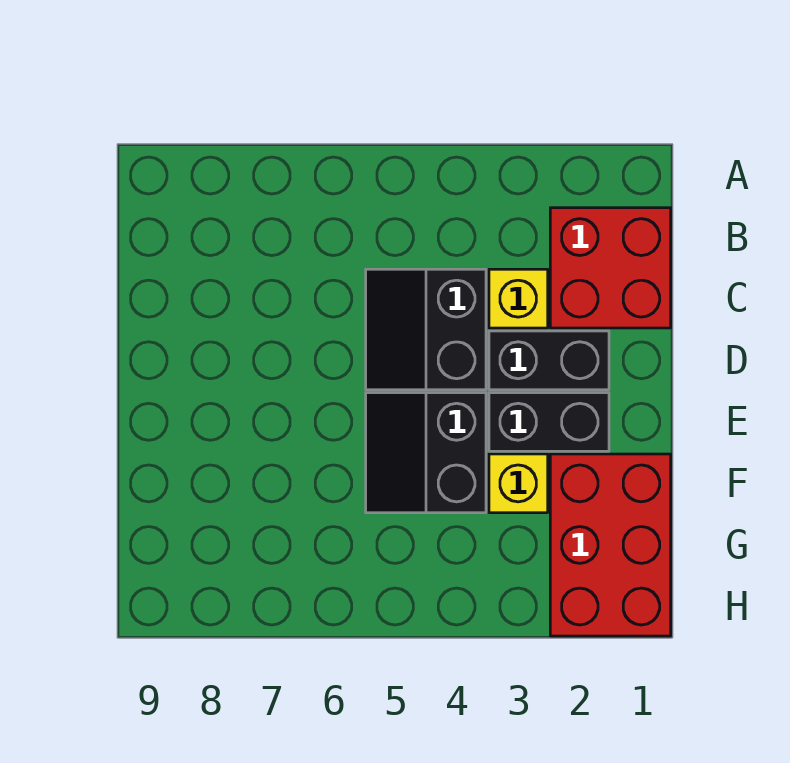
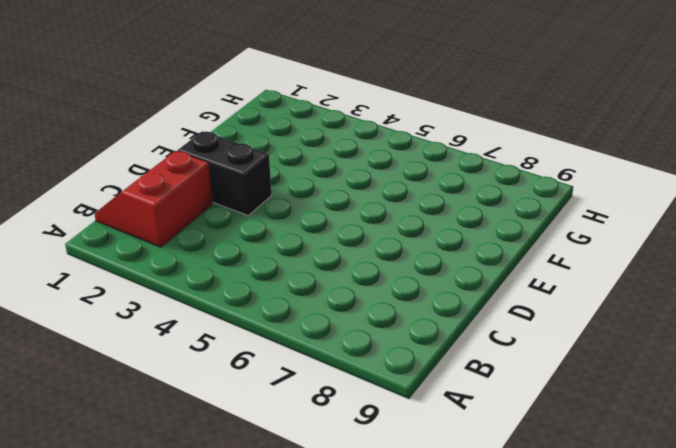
red slope B1:C2 level 1 top 2 -> red brick B1:C2 level 1
none -> yellow brick C3 level 1
none -> black slope C4:D5 level 1 top 4

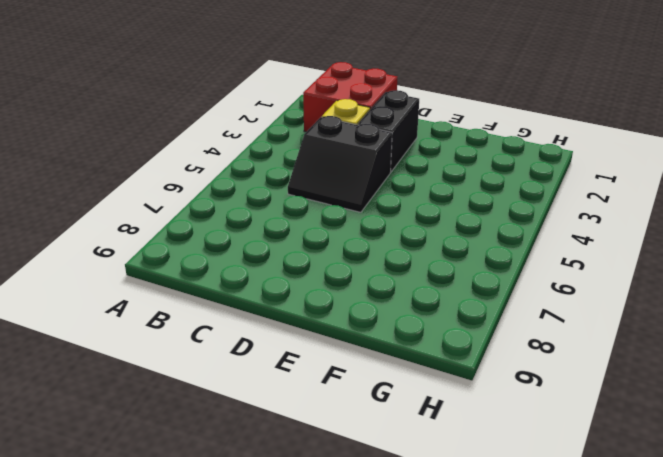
none -> black brick E2:E3 level 1
none -> black slope E4:F5 level 1 top 4

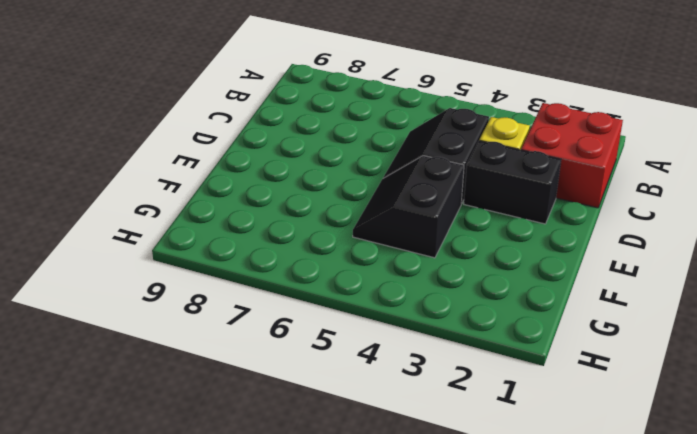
none -> black brick E2:E3 level 1
none -> red brick F1:H2 level 1

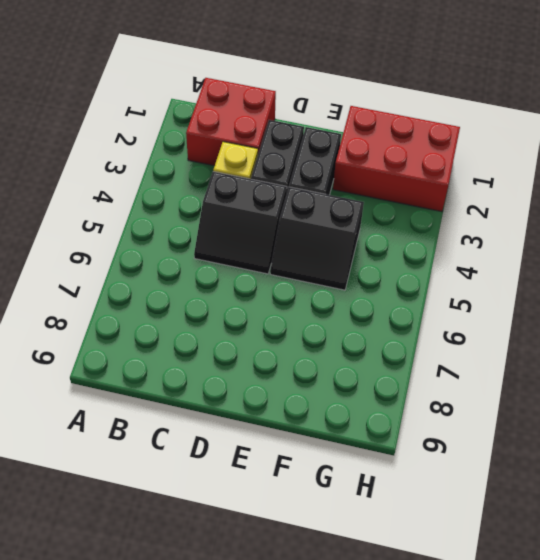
none -> yellow brick F3 level 1

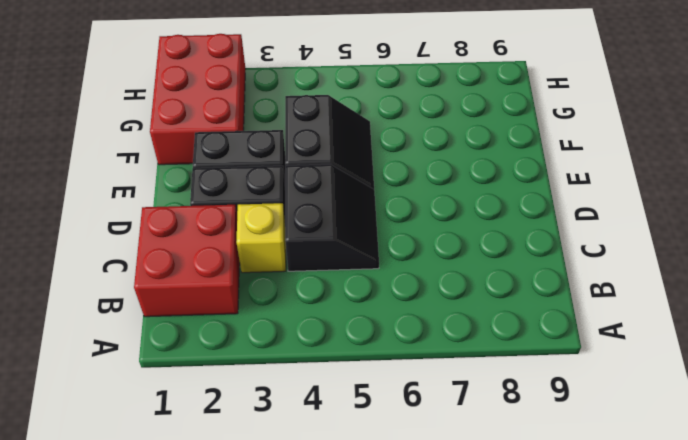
none -> yellow brick F3 level 1

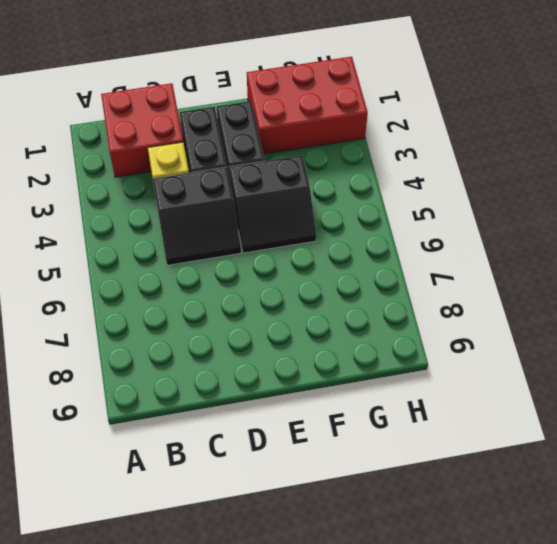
none -> yellow brick F3 level 1

